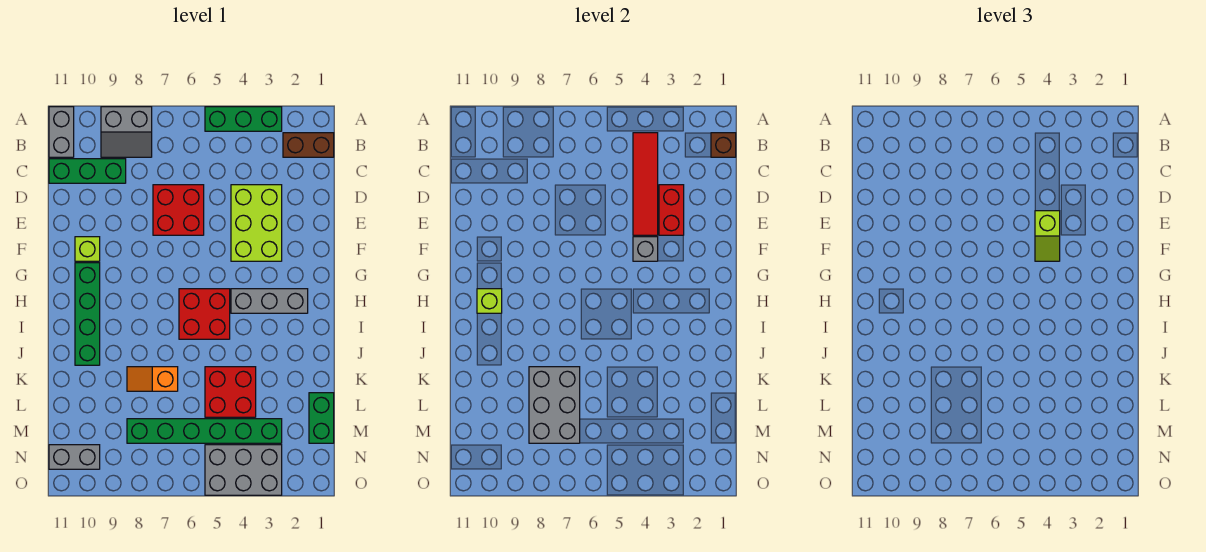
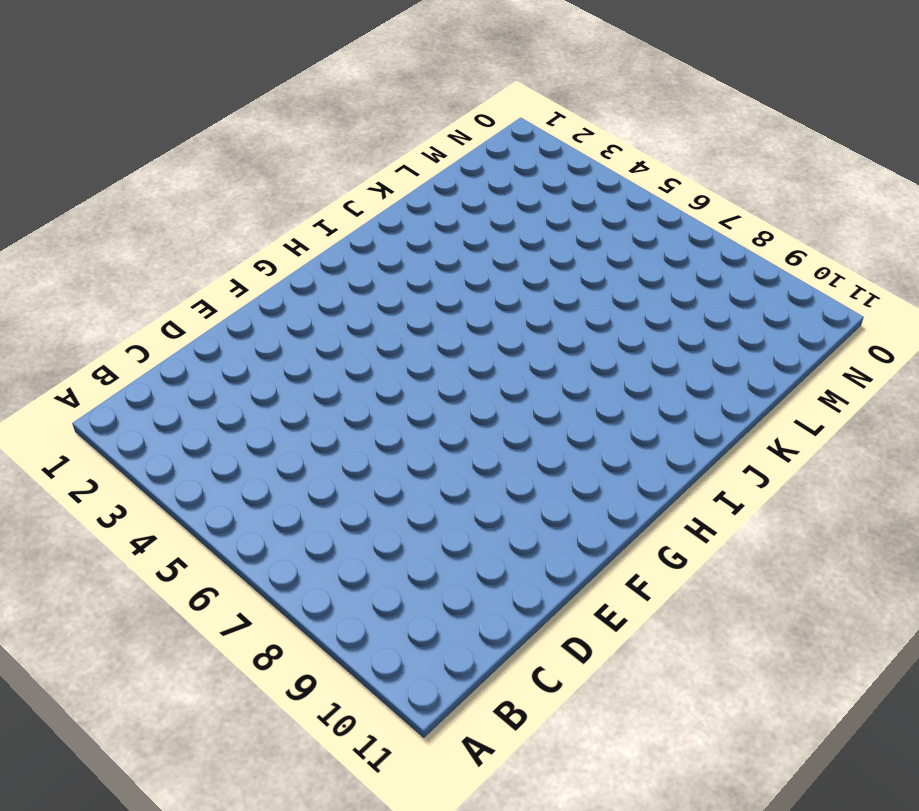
none -> green brick A3:A5 level 1
none -> grey slope A8:B9 level 1 top A
none -> grey brick A11:B11 level 1

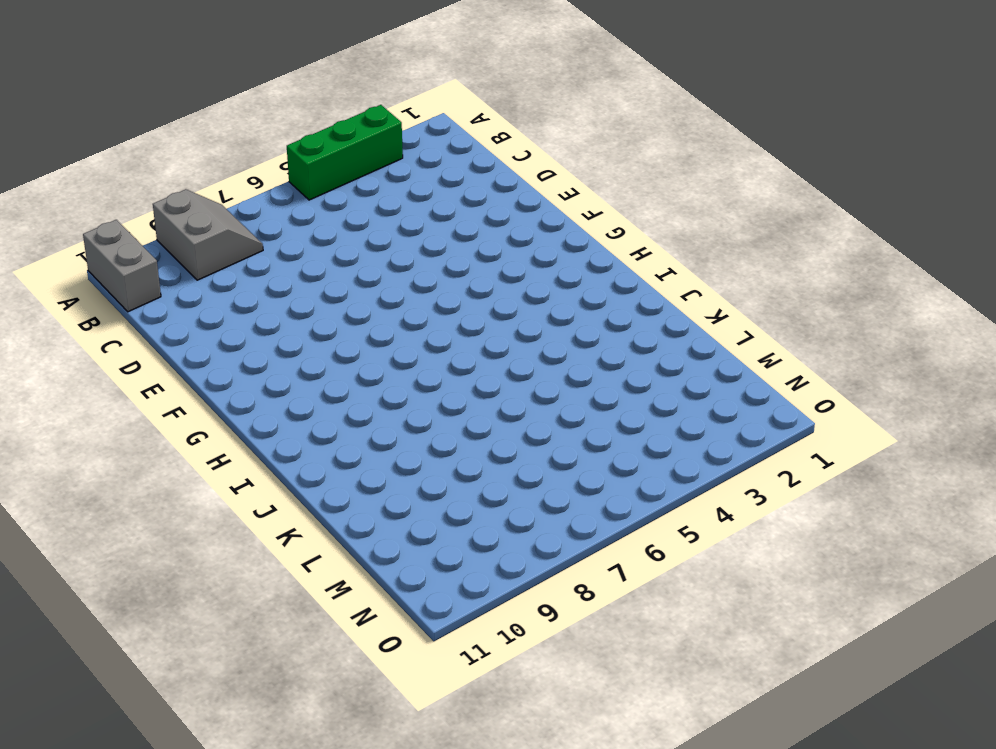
grey slope A8:B9 level 1 top 9 -> grey slope A8:B9 level 1 top A
none -> brown brick B1:B2 level 1
none -> green brick C9:C11 level 1
none -> lime brick D3:F4 level 1

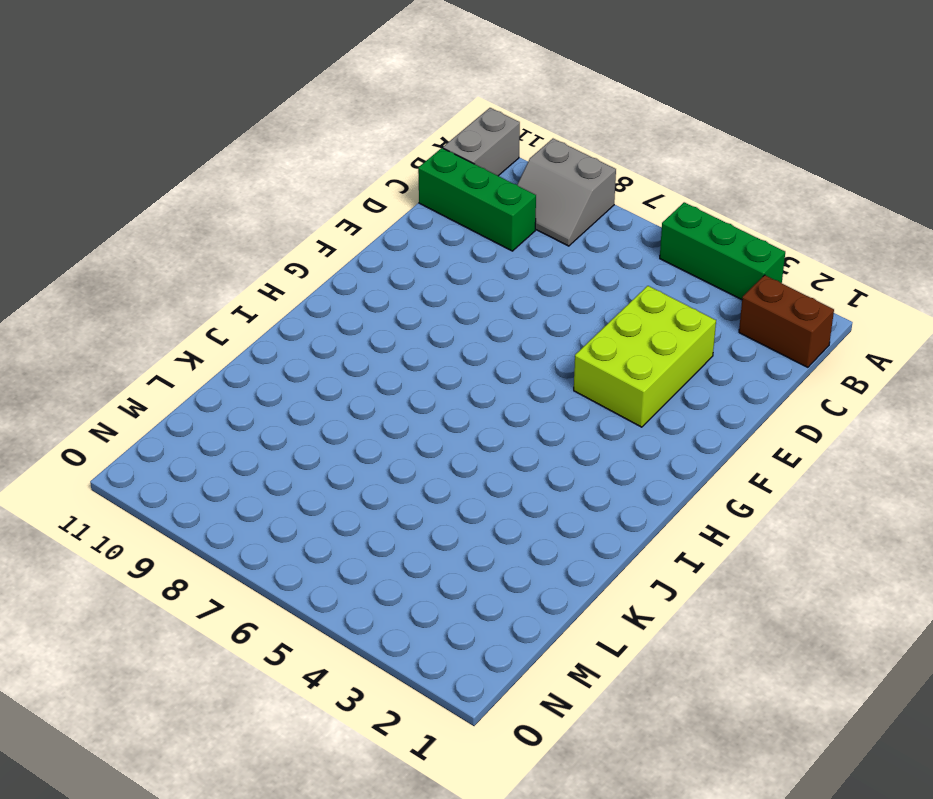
none -> red brick D6:E7 level 1
none -> lime brick F10 level 1
none -> green brick G10:J10 level 1

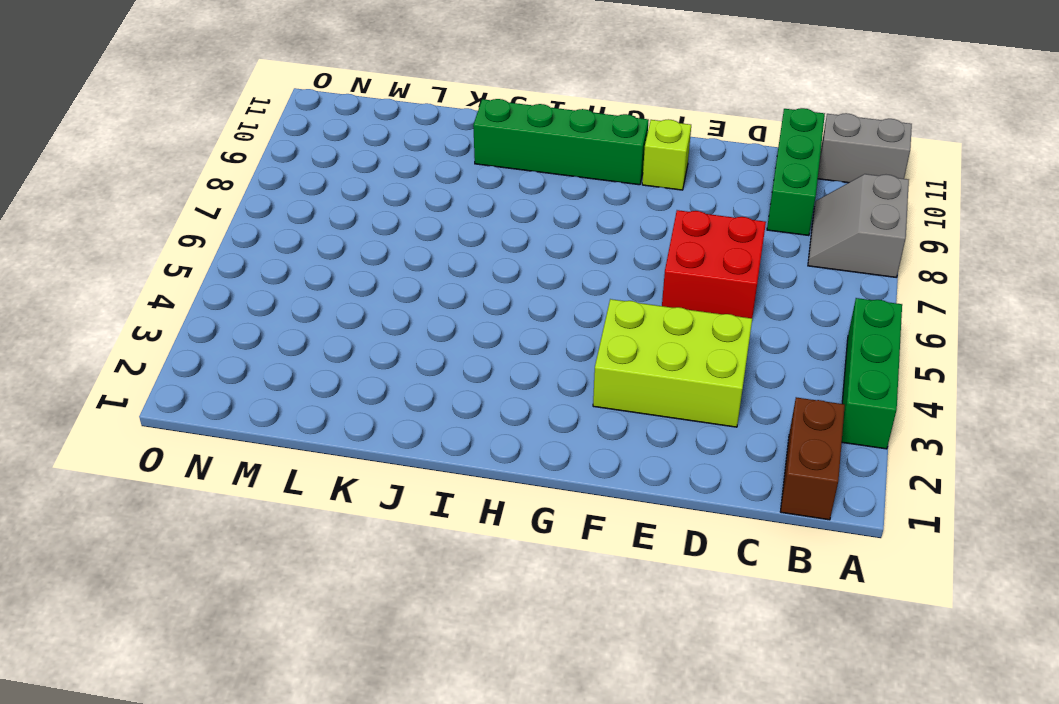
none -> grey brick H2:H4 level 1
none -> red brick H5:I6 level 1
none -> red brick K4:L5 level 1

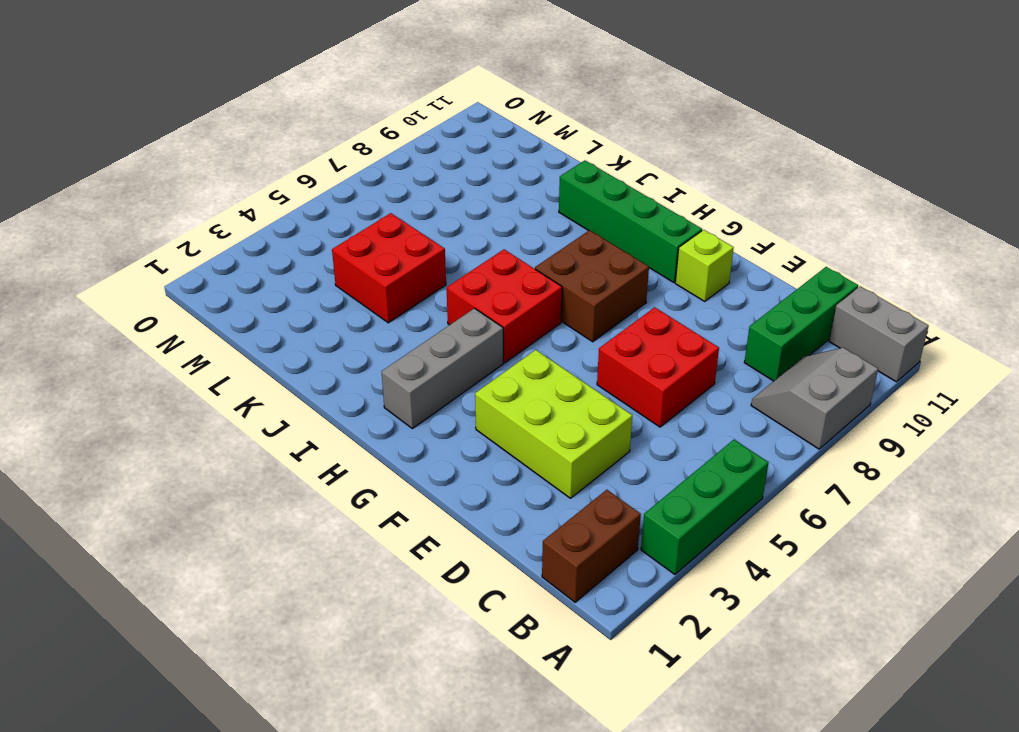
brown brick G7:H8 level 1 -> none
none -> orange slope K7:K8 level 1 top 7
none -> green brick L1:M1 level 1
none -> green brick M3:M8 level 1

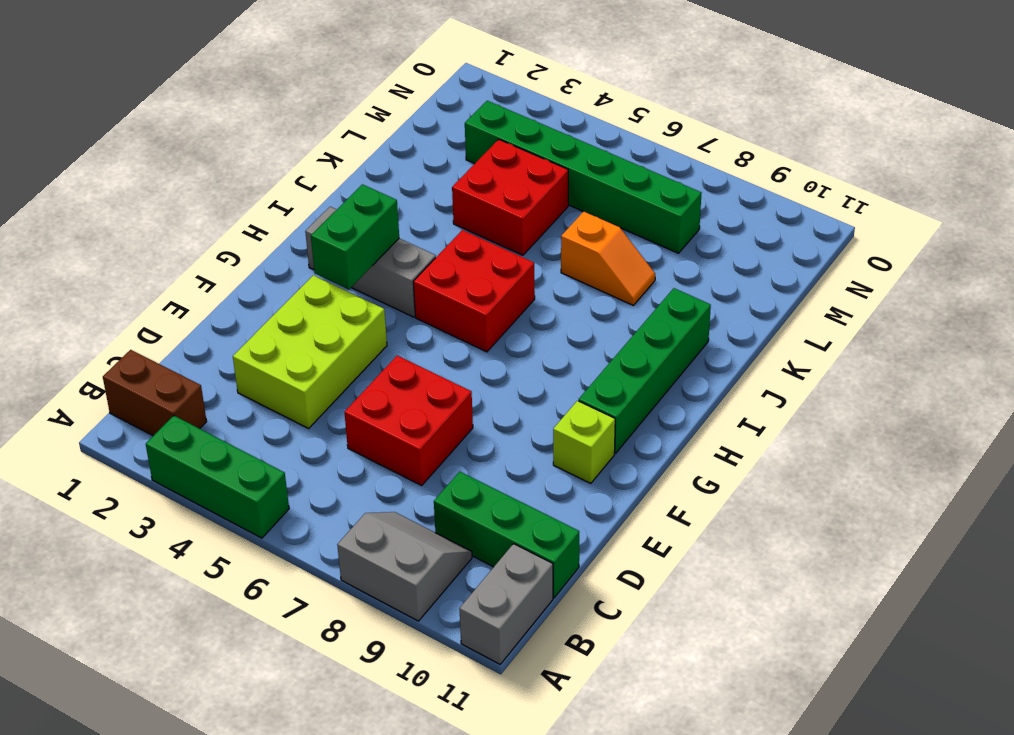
green brick G3:H3 level 2 -> green brick L1:M1 level 1
none -> grey brick N3:O5 level 1
none -> grey brick N10:N11 level 1
none -> brown brick B1 level 2

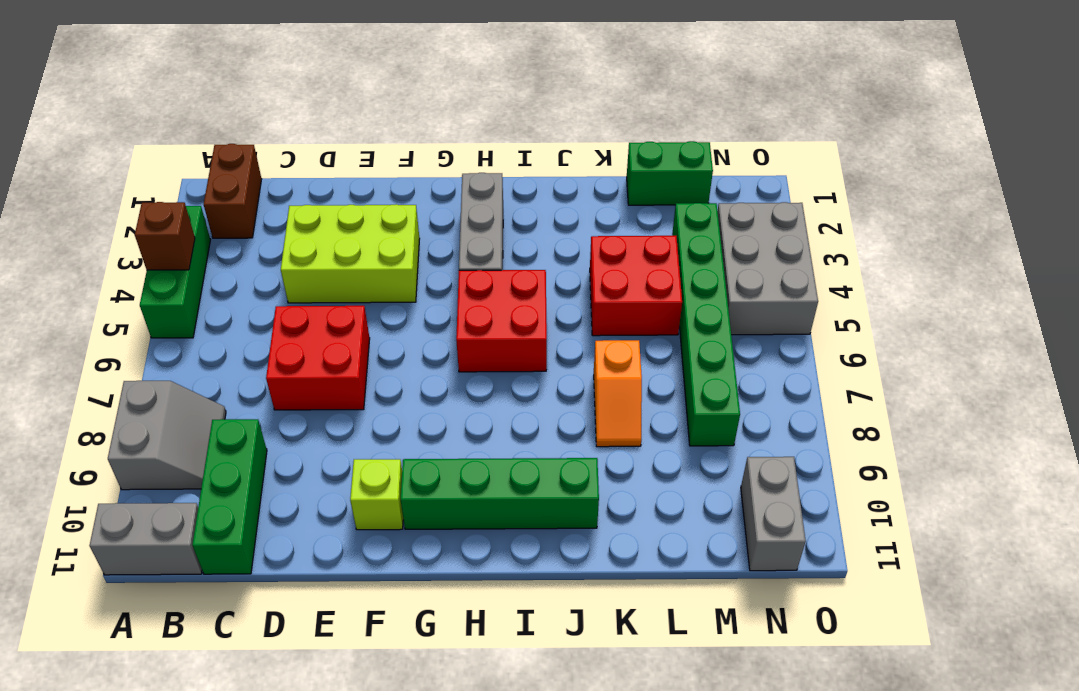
brown brick A4 level 2 -> brown brick B1 level 2
none -> red tile B4:E4 level 2
none -> red brick D3:E3 level 2
none -> grey brick F4 level 2

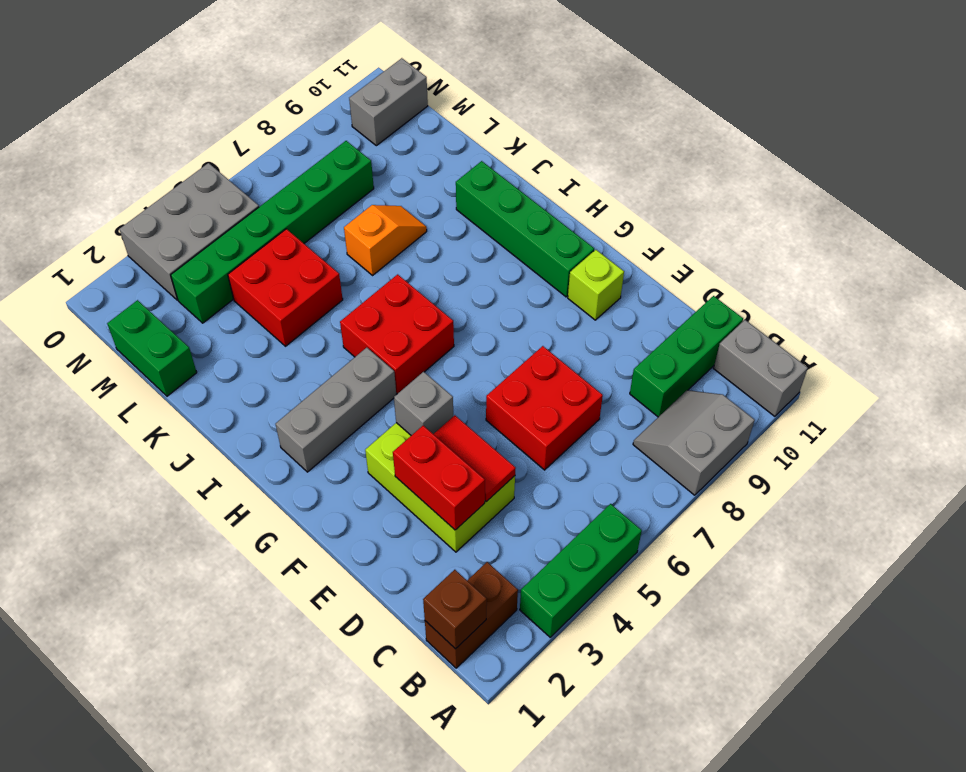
red tile D4:E4 level 2 -> red tile B4:E4 level 2
none -> lime brick H10 level 2
none -> grey brick K7:M8 level 2
none -> lime slope E4:F4 level 3 top E

